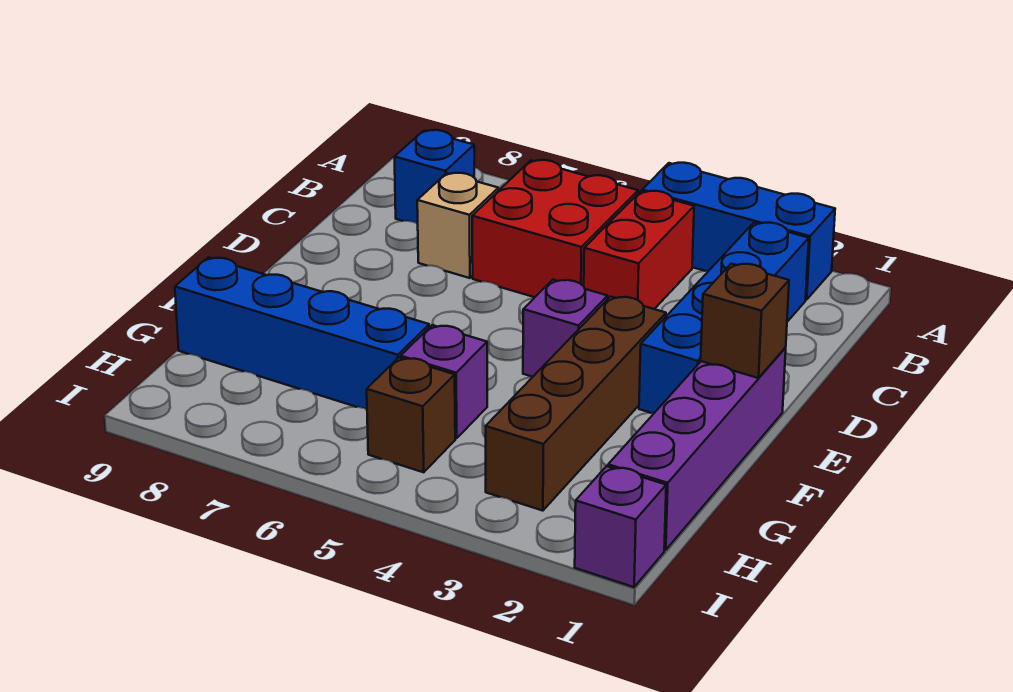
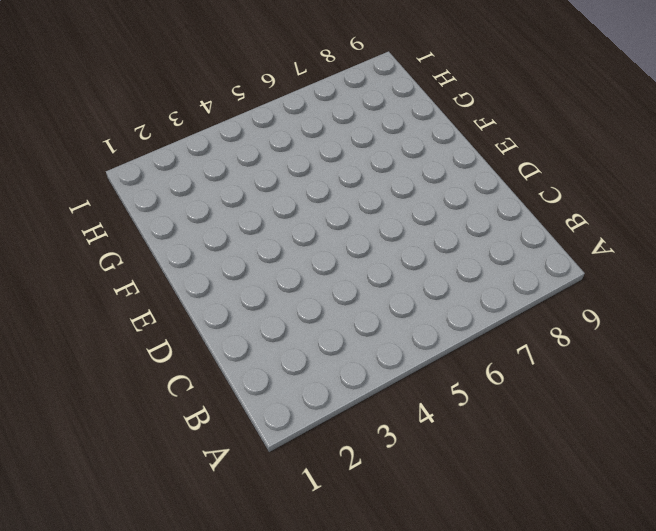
none -> blue brick A2:A4 level 1
none -> blue brick B2:E2 level 1
none -> red brick B4:C4 level 1

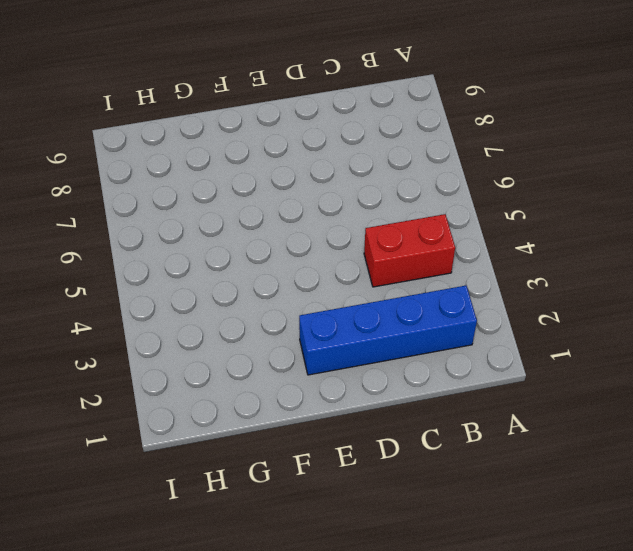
none -> blue brick A2:A4 level 1
none -> red brick B5:C6 level 1
none -> blue brick B8 level 1

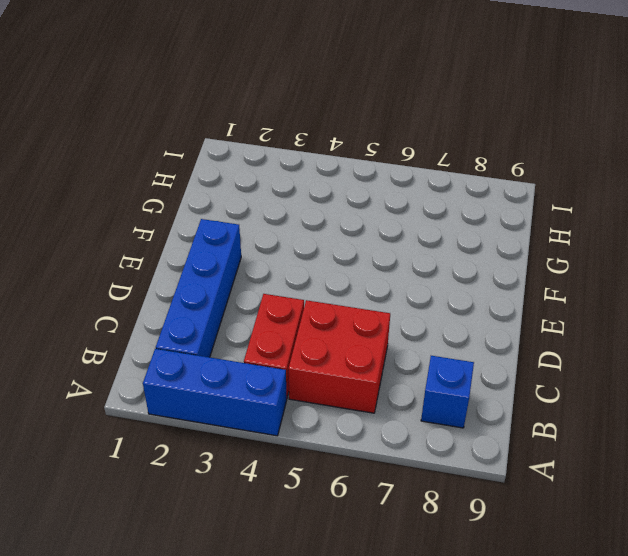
none -> tan brick C7 level 1
none -> purple brick E1:H1 level 1
none -> brown brick E3:H3 level 1

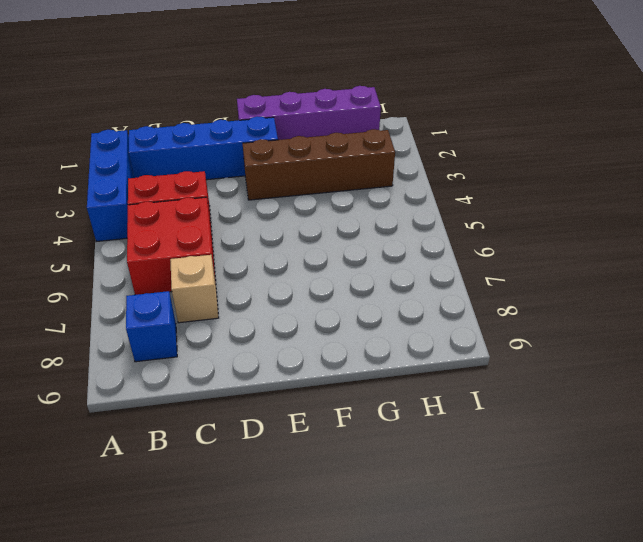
none -> purple brick E4 level 1
none -> purple brick G5 level 1
none -> blue brick G6:G9 level 1

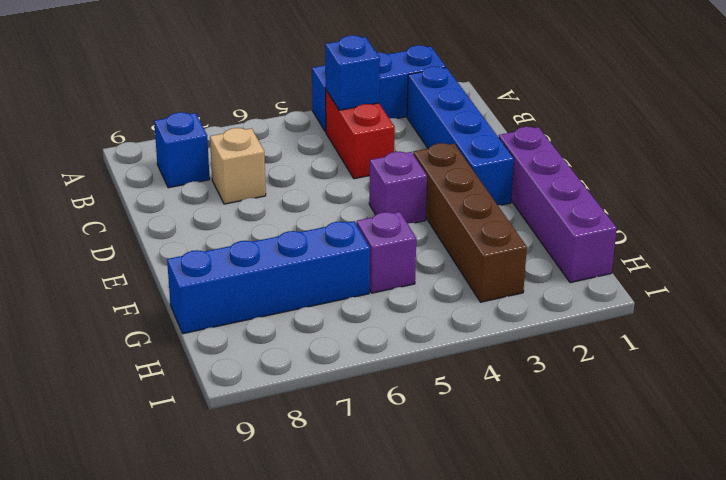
blue brick B4 level 2 -> none
none -> red brick B5:C6 level 1
none -> brown brick H5 level 1
none -> purple brick I1 level 1

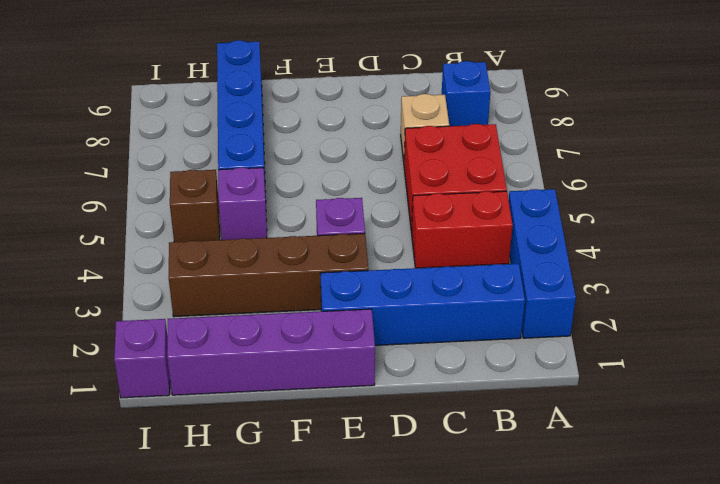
none -> brown brick E1 level 2

